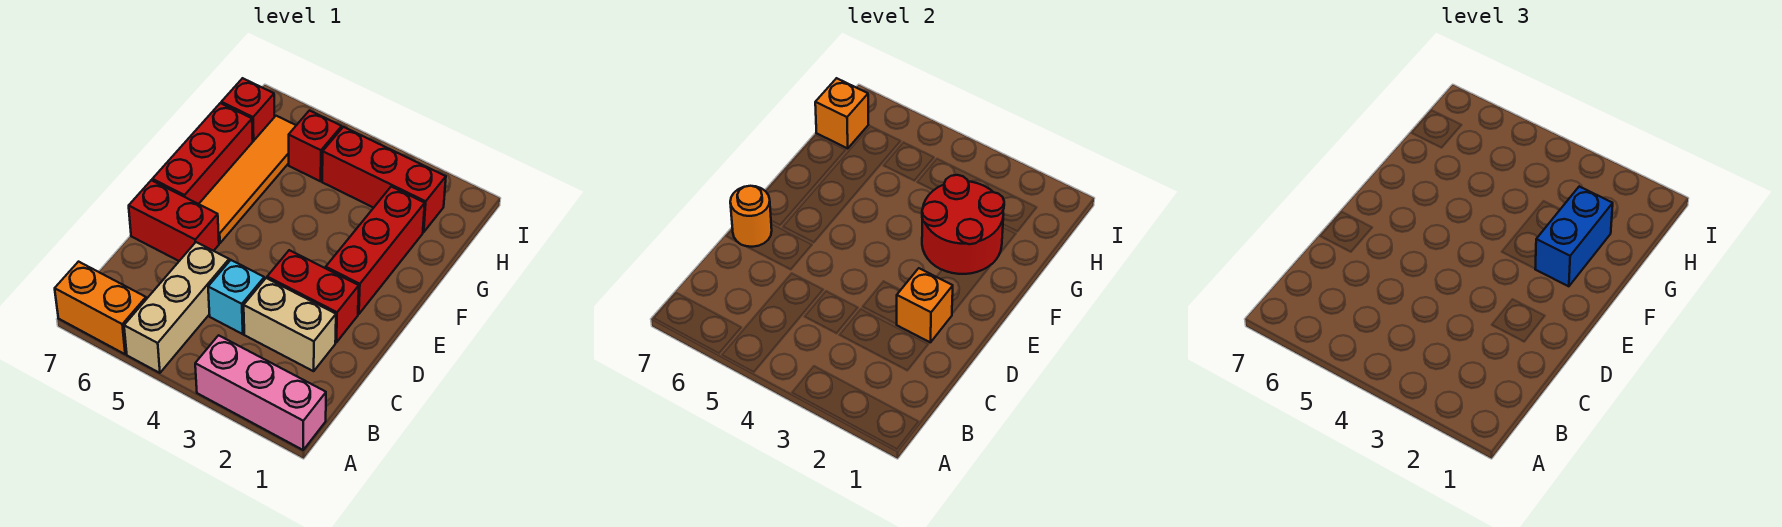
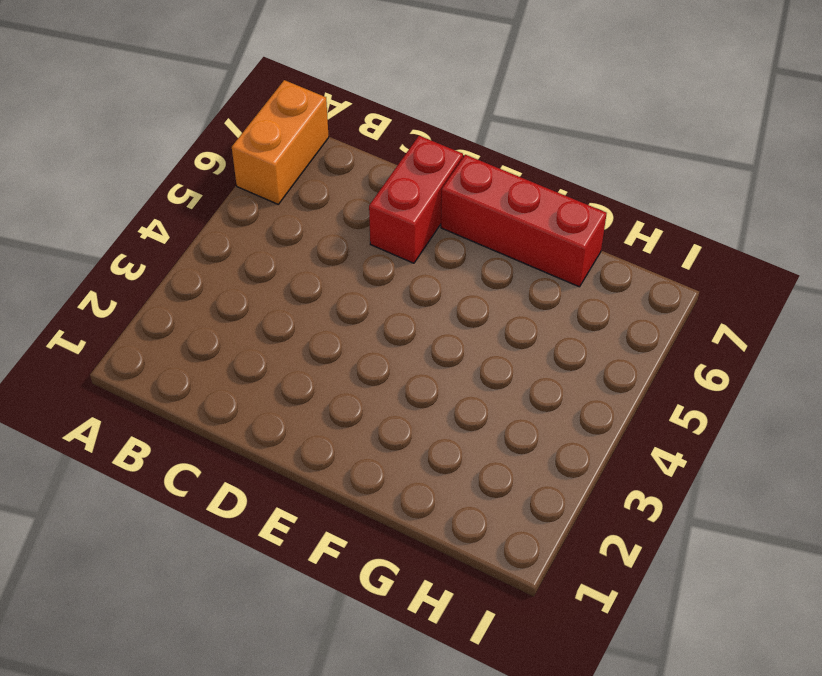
none -> pink brick A1:A3 level 1
none -> tan brick A5:C5 level 1
none -> tan brick C2:C3 level 1

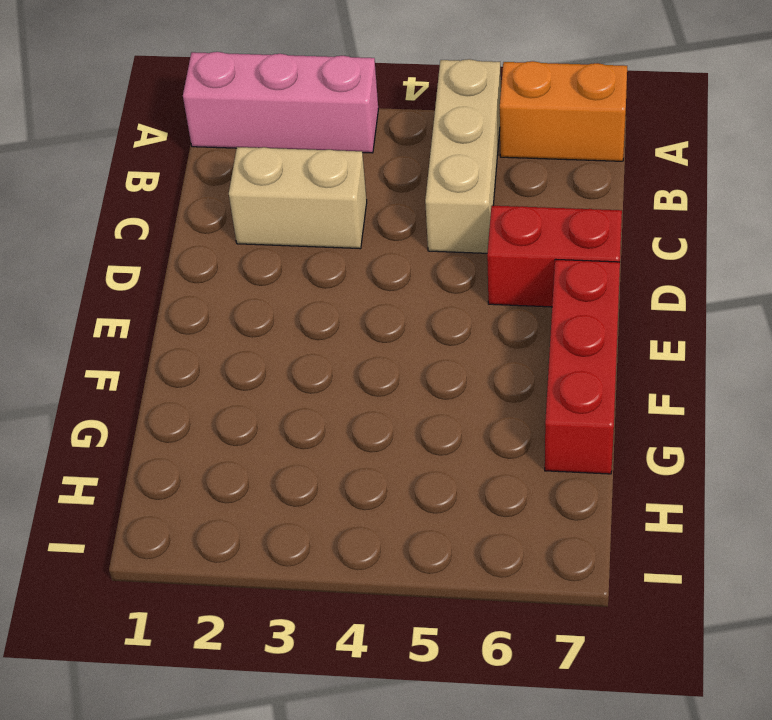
none -> cyan brick C4 level 1
none -> red brick D2:D3 level 1
none -> red brick E2:G2 level 1

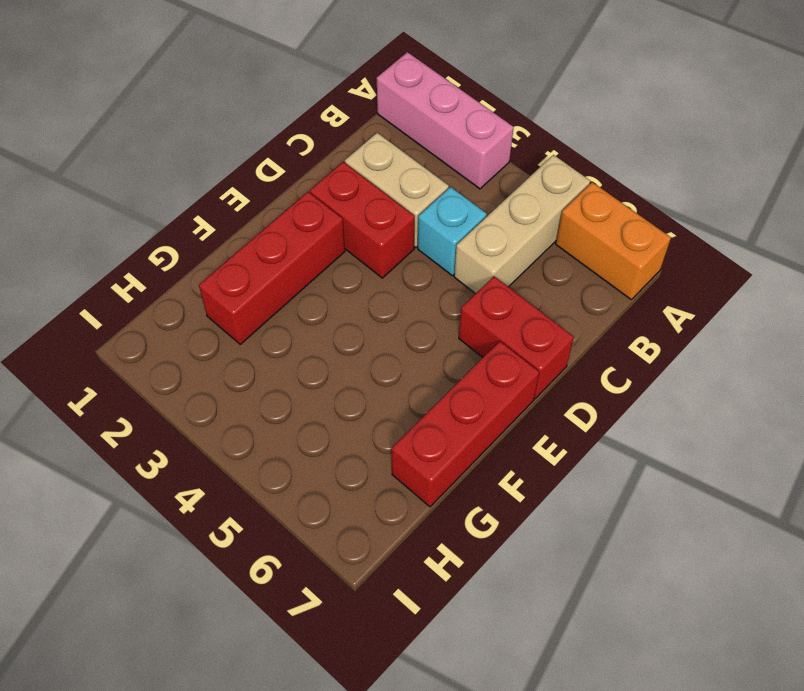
none -> orange tile E6:H6 level 1
none -> red brick H2:H4 level 1
none -> red brick H5 level 1

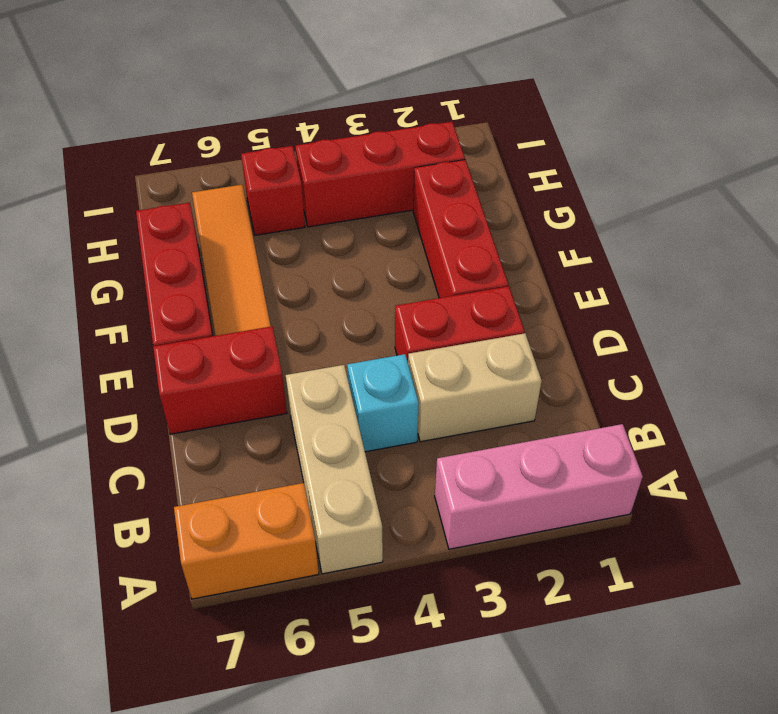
none -> red brick H7 level 1
none -> orange brick D2 level 2
none -> orange round brick D7 level 2

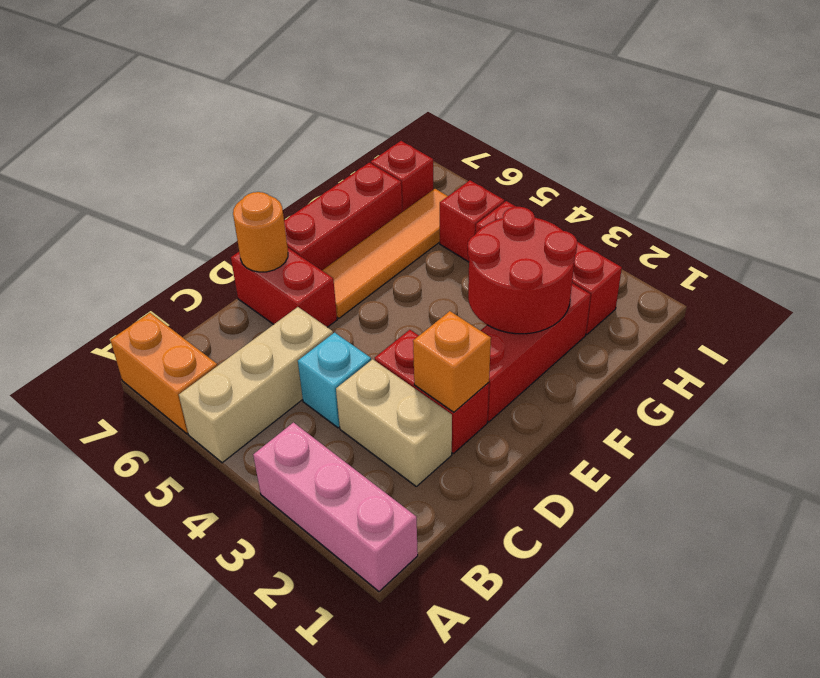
none -> orange brick H7 level 2
none -> blue brick F2:G2 level 3

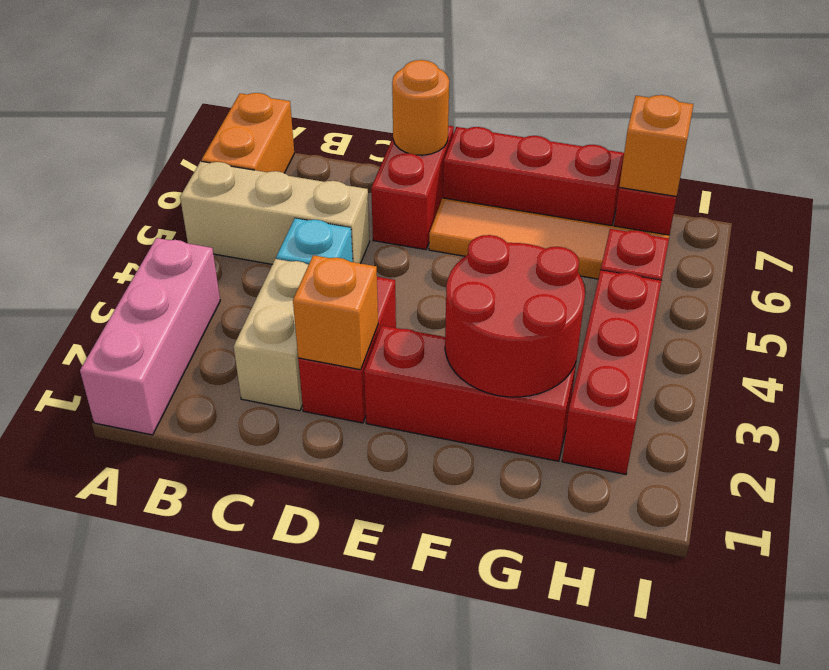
none -> blue brick F2:G2 level 3

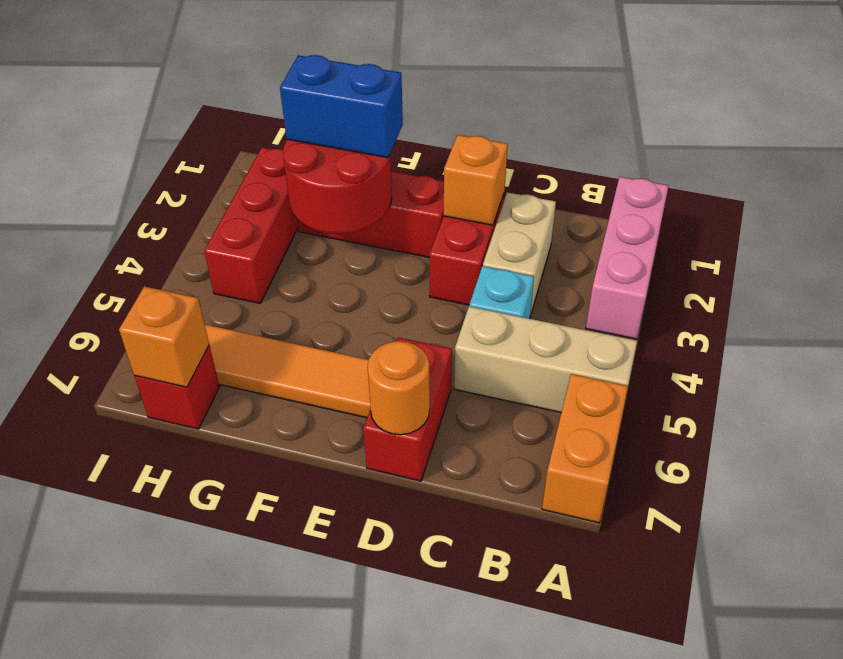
none -> red brick E7:G7 level 1
none -> red brick H5 level 1

